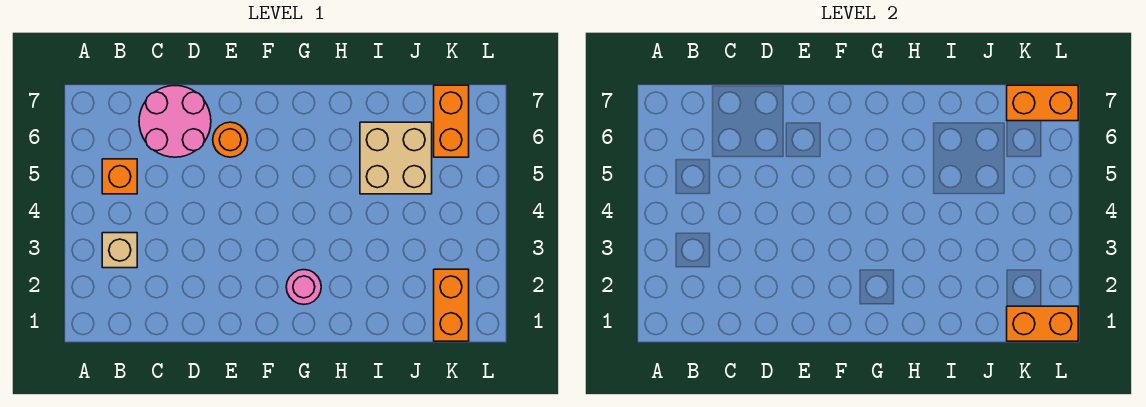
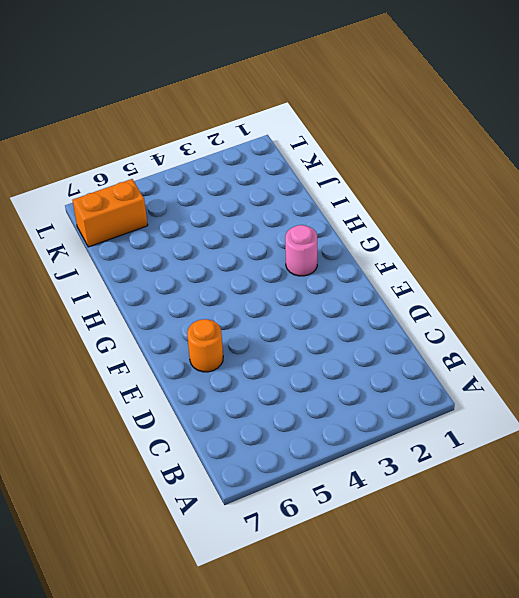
none -> tan brick B3 level 1
none -> orange brick B5 level 1

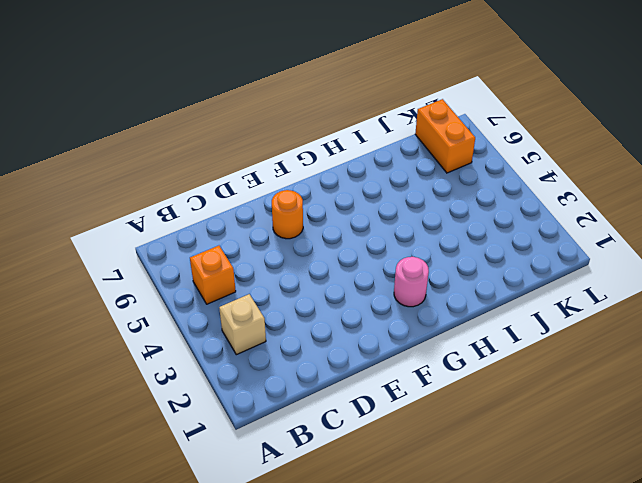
none -> pink round brick C6:D7 level 1
none -> tan brick I5:J6 level 1

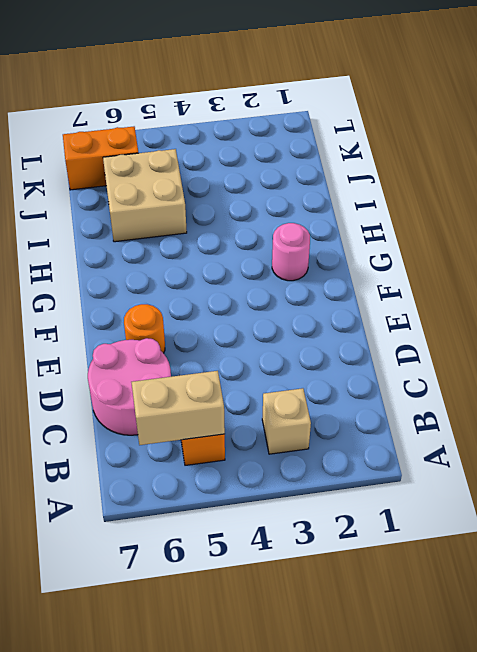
tan brick B5:B6 level 2 -> none
none -> orange brick K1:K2 level 1
none -> orange brick K1:L1 level 2

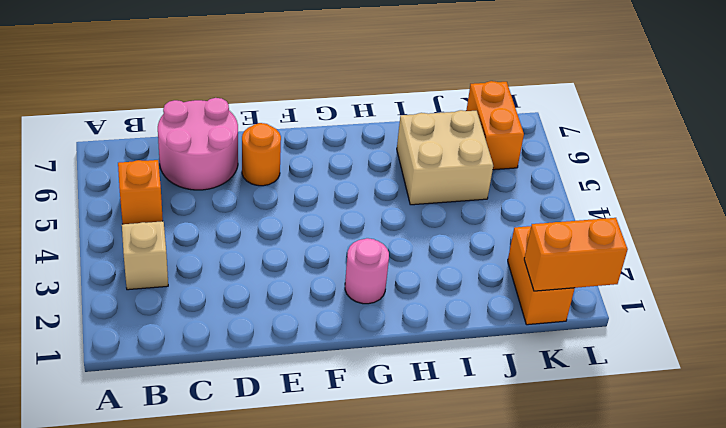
none -> orange brick K7:L7 level 2

